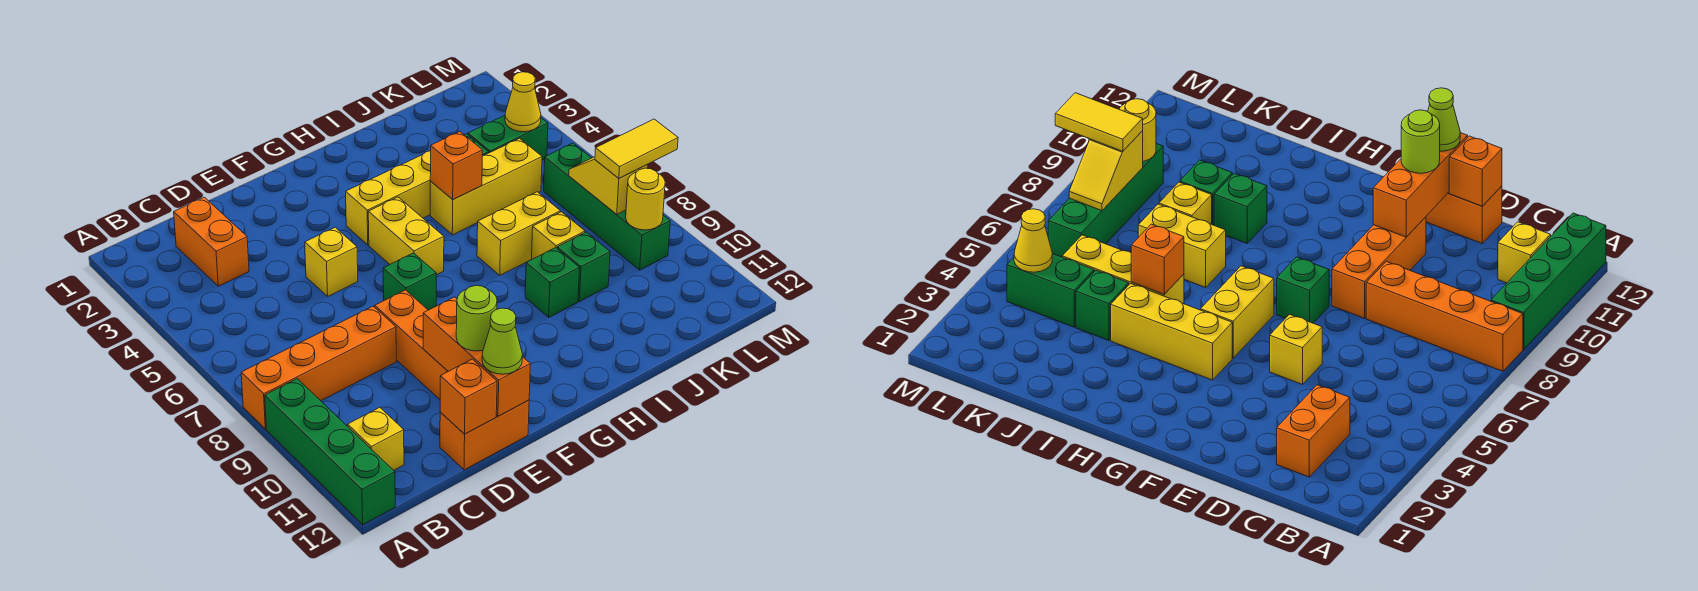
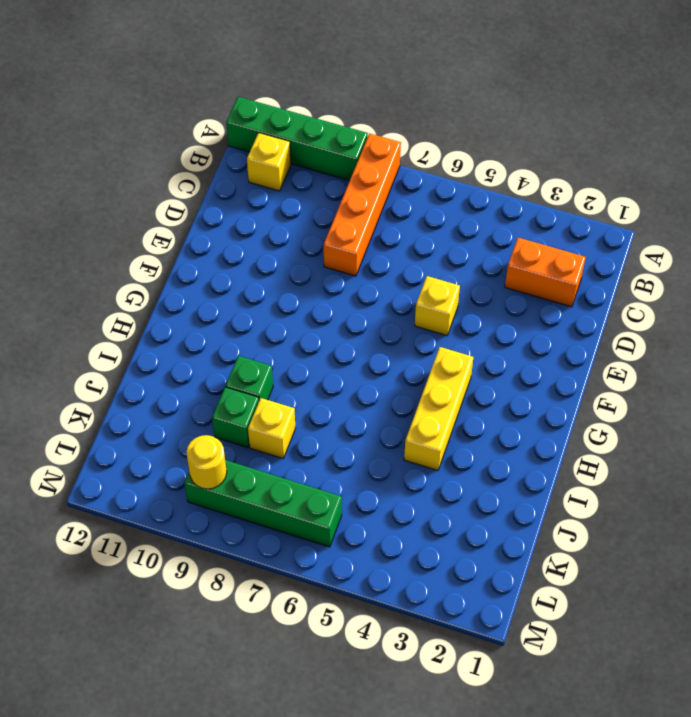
none -> orange brick D12:E12 level 1
none -> orange brick E8:E10 level 1
none -> green brick F7 level 1

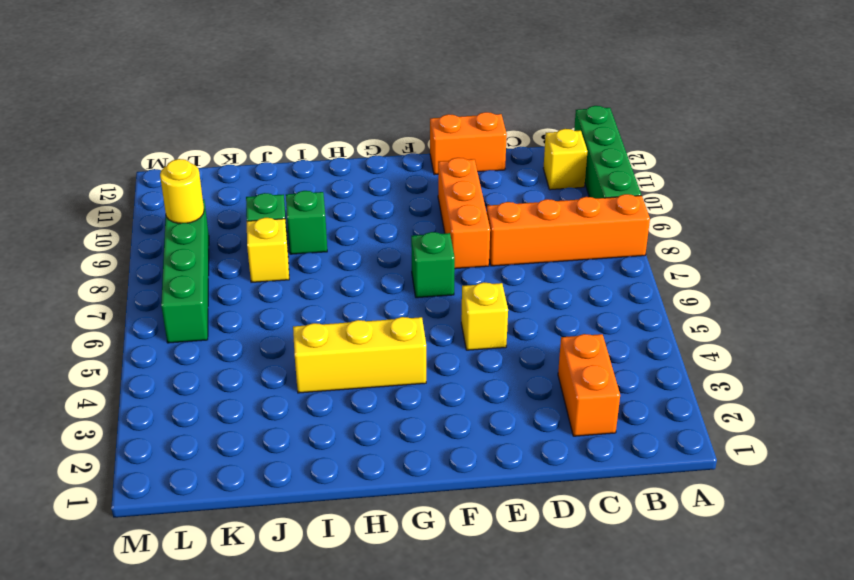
none -> yellow brick G5:G6 level 1
none -> yellow brick I5:K5 level 1
none -> yellow brick I7:J7 level 1

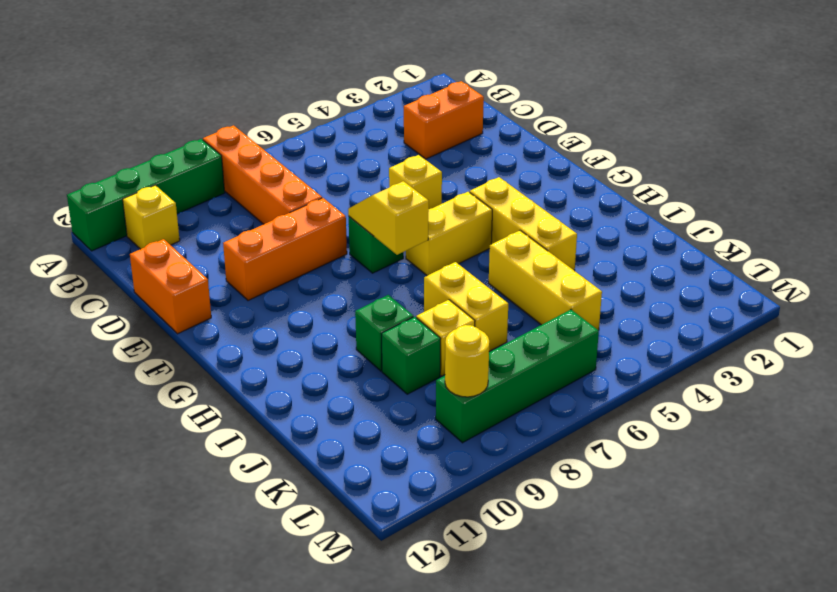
yellow slope F7:G7 level 2 top G -> yellow slope L7:L8 level 2 top 8
none -> green brick J4 level 1
none -> green brick K4:L4 level 1
none -> orange brick D12 level 2

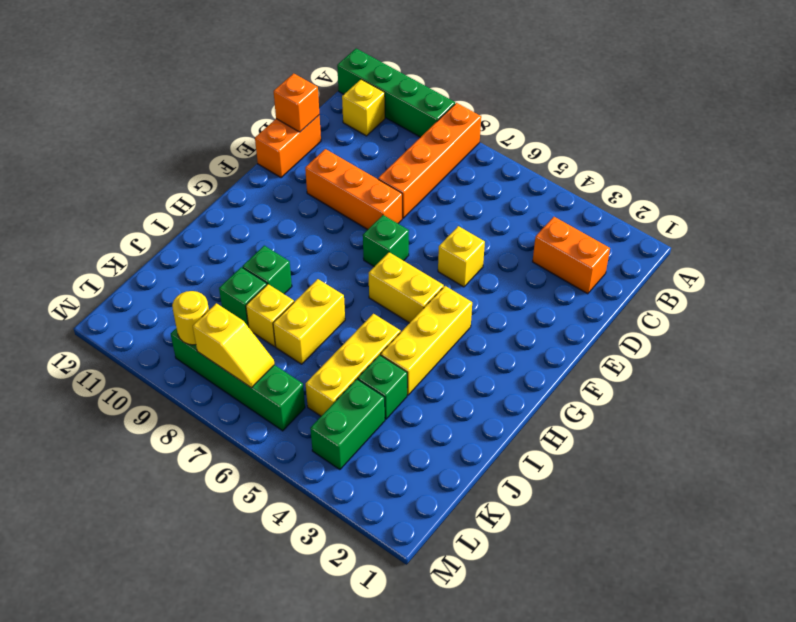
none -> orange brick E10:E12 level 2
none -> orange brick I5 level 2
none -> yellow cone L4 level 2

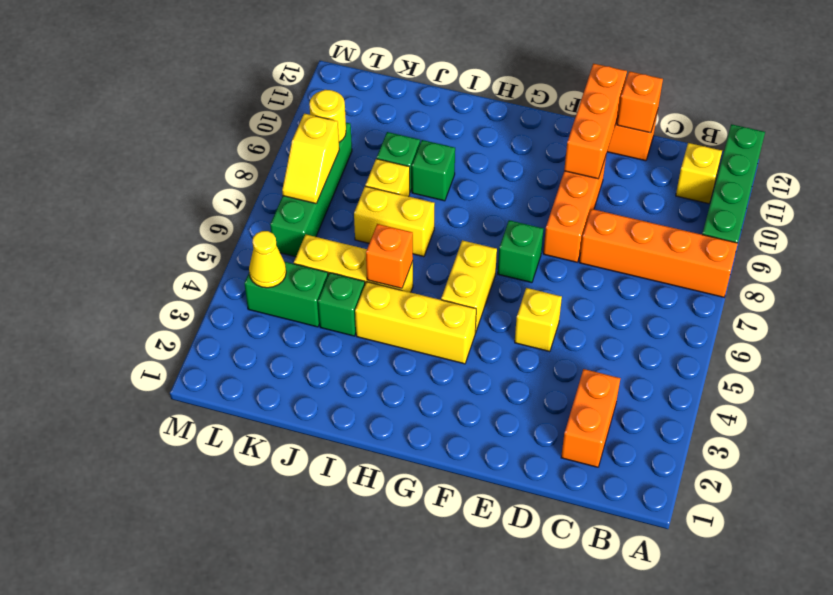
none -> lime round brick E11 level 3
none -> lime cone E12 level 3
none -> yellow tile L8:M8 level 3

